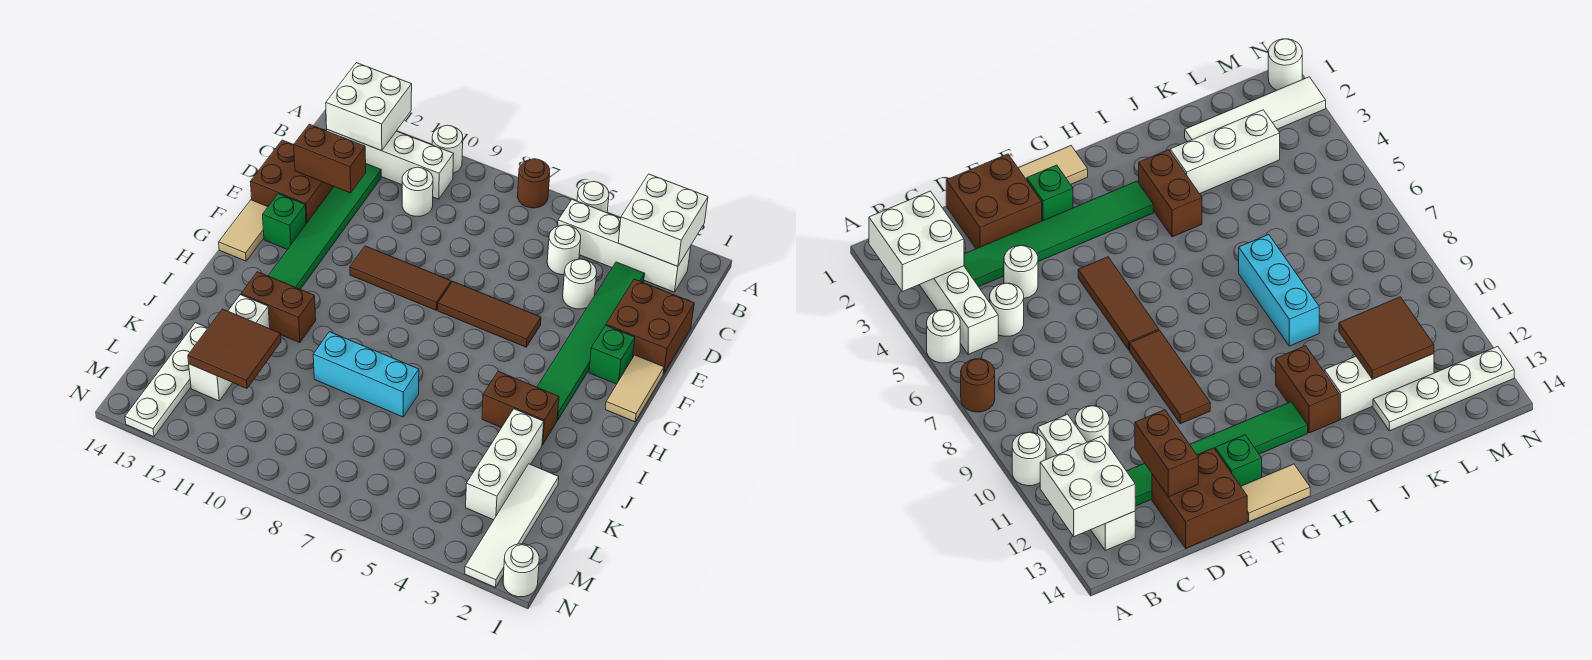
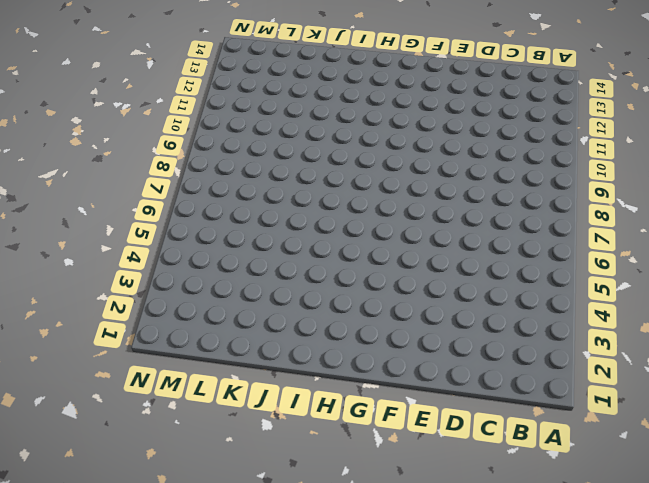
none -> white round brick A5 level 1
none -> brown round brick A7 level 1
none -> white round brick A10 level 1
none -> white brick B2:B5 level 1

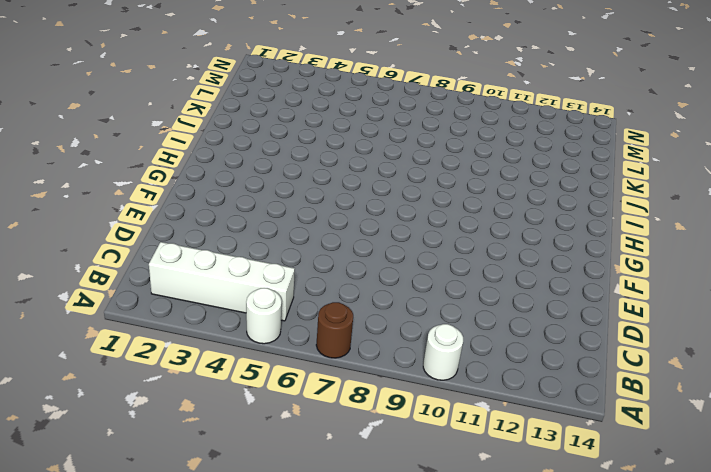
none -> white brick B10:B13 level 1
none -> green tile C3:H3 level 1
none -> white round brick C5 level 1
none -> white round brick C10 level 1

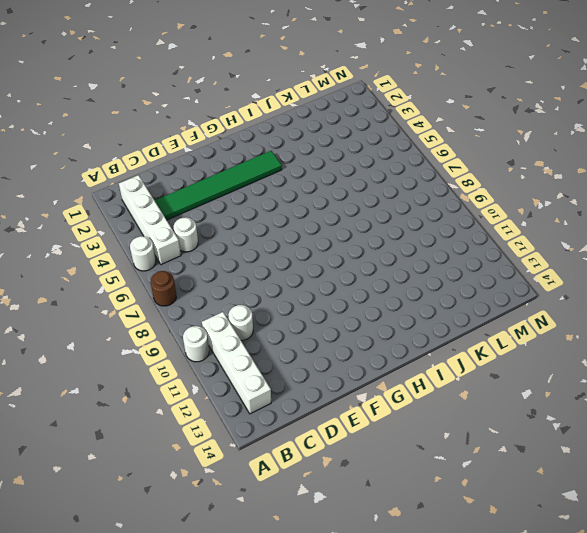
none -> green tile C12:H12 level 1
none -> brown brick D1:E2 level 1
none -> white round brick D4 level 1
none -> brown brick D13:E14 level 1

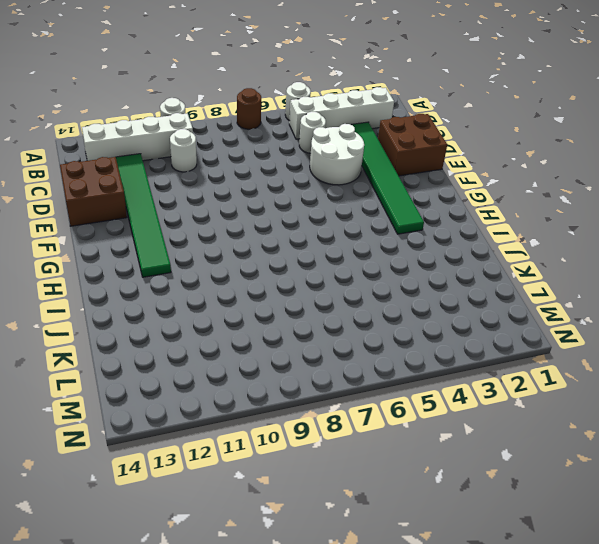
white round brick D4:E5 level 1 -> white round brick D4 level 1
none -> tan tile F1:G1 level 1
none -> green brick F2 level 1
none -> brown tile F5:F7 level 1
none -> brown tile F8:F10 level 1

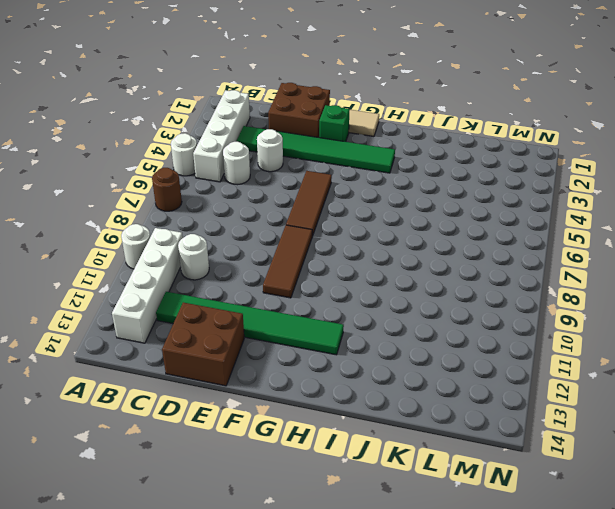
none -> green brick F13 level 1
none -> tan tile F14:G14 level 1
none -> brown brick I3:I4 level 1
none -> brown brick I11:I12 level 1

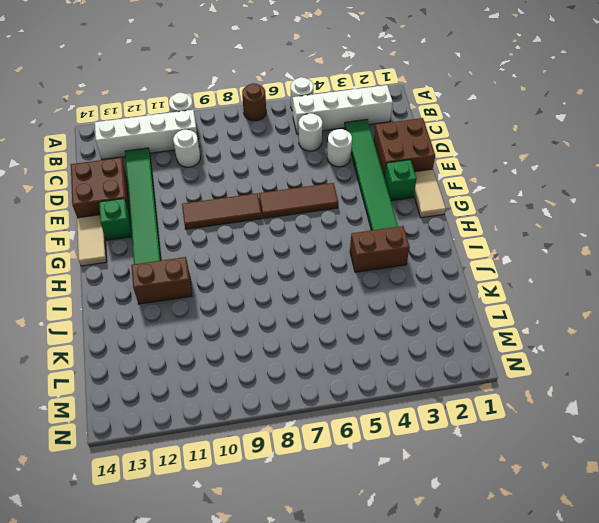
none -> white brick J3:L3 level 1
none -> cyan brick J7:J9 level 1
none -> white brick J12:L12 level 1
none -> white tile K2:N2 level 1

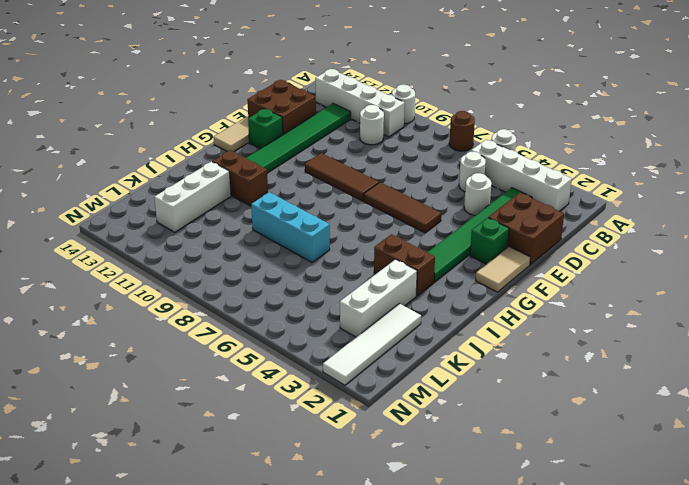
none -> white plate K13:N13 level 1
none -> white round brick N1 level 1
none -> white brick A2:B3 level 2
none -> white brick A12:B13 level 2

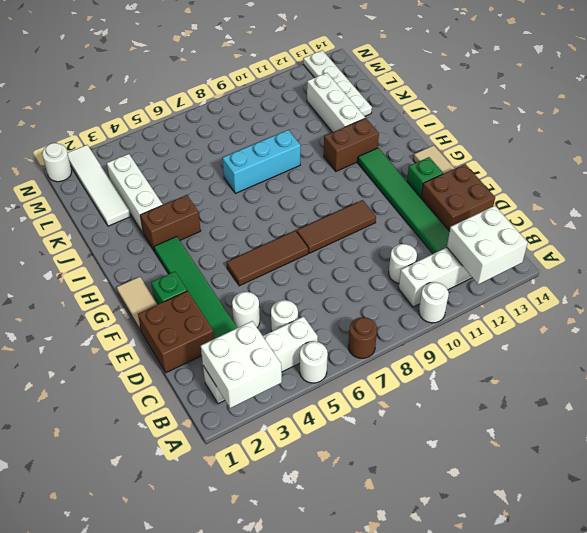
none -> brown brick D12:D13 level 2
none -> brown tile K11:L12 level 2

